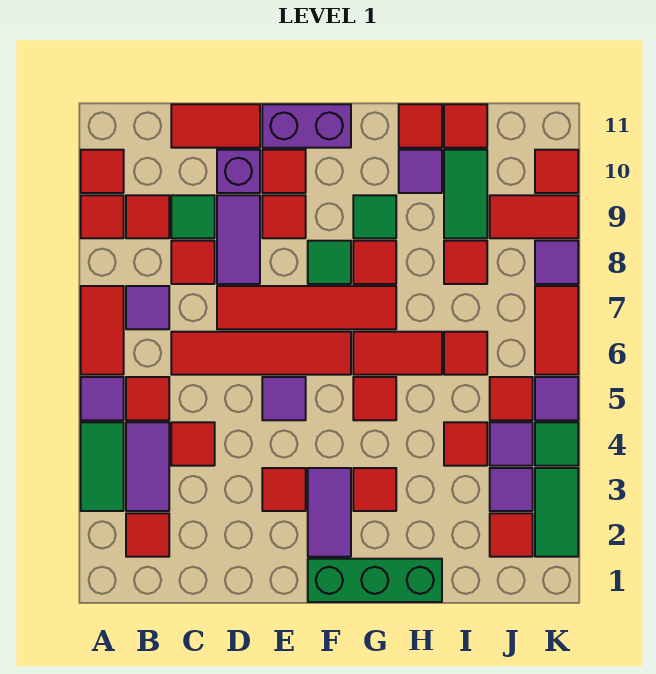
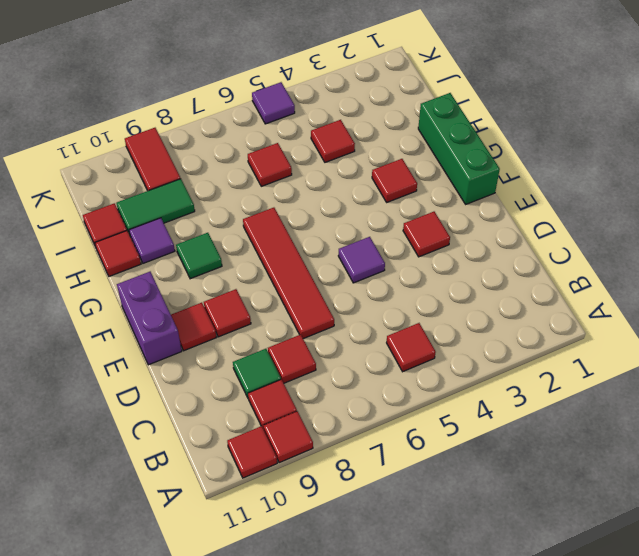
none -> green tile A3:A4 level 1
none -> purple tile A5 level 1
none -> red tile A6:A7 level 1
none -> red tile B2 level 1

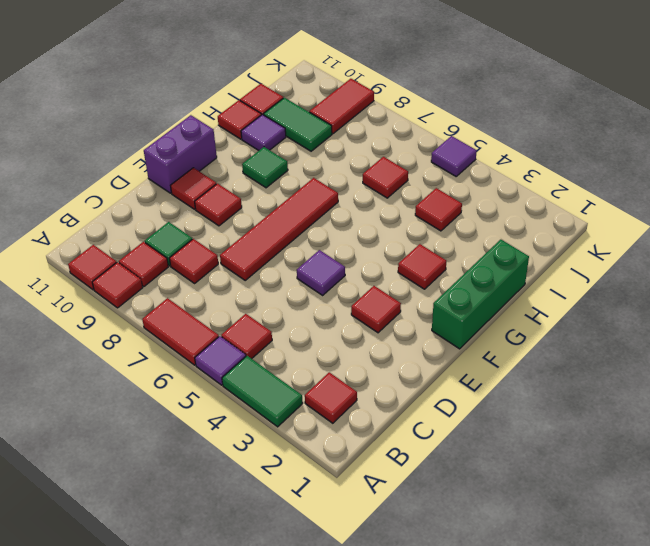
none -> purple tile B3:B4 level 1
none -> purple tile B7 level 1
none -> red tile C4 level 1
none -> red tile C6:F6 level 1

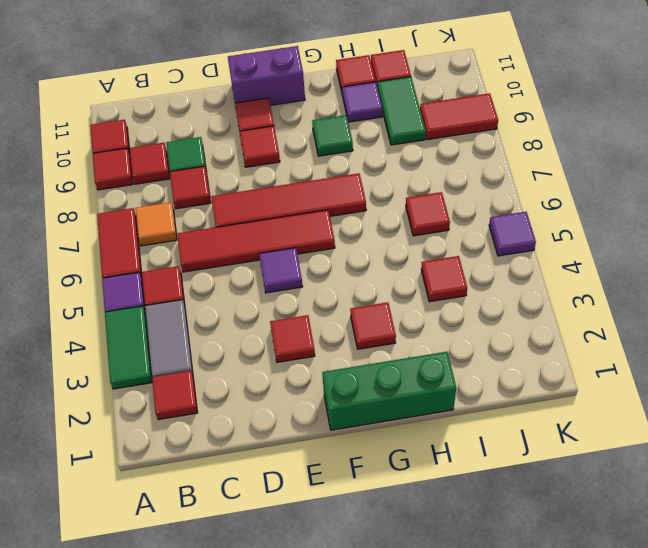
grey tile B3:B4 level 1 -> purple tile B3:B4 level 1
orange tile B7 level 1 -> purple tile B7 level 1
none -> red tile C4 level 1
none -> red tile C11:D11 level 1
none -> purple tile D8:D9 level 1
none -> purple brick D10 level 1

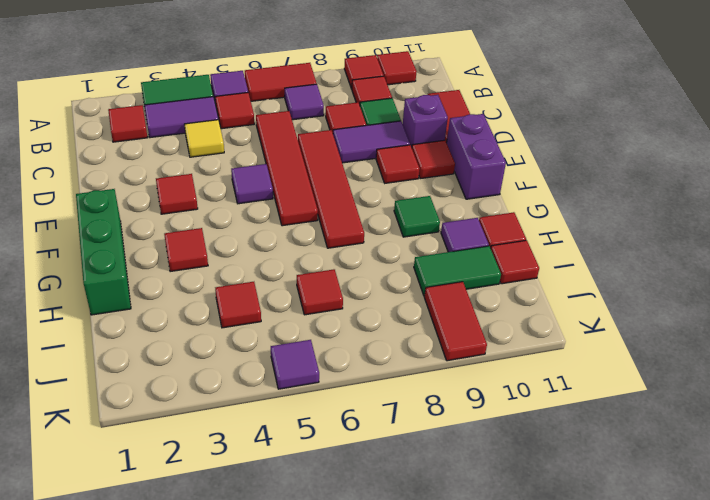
yellow tile C4 level 1 -> red tile C4 level 1
none -> purple tile F2:F3 level 1
none -> green tile F8 level 1
none -> red tile G5 level 1
none -> red tile G6:H6 level 1

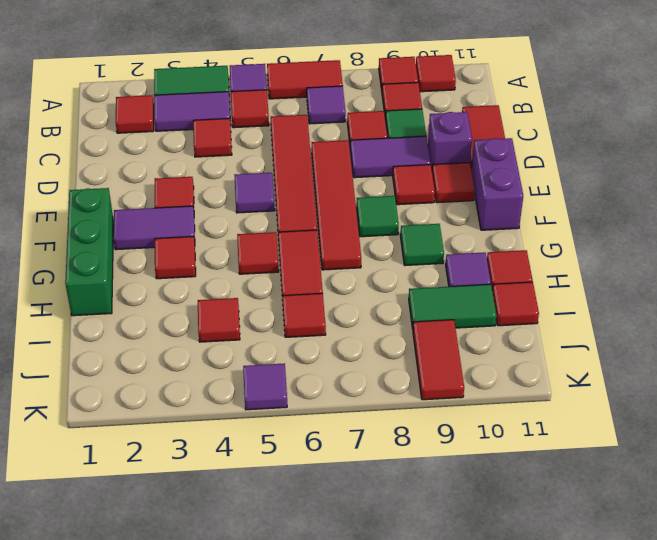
none -> red tile G8 level 1
none -> red tile I8 level 1
none -> red tile J2 level 1
none -> purple tile J3 level 1

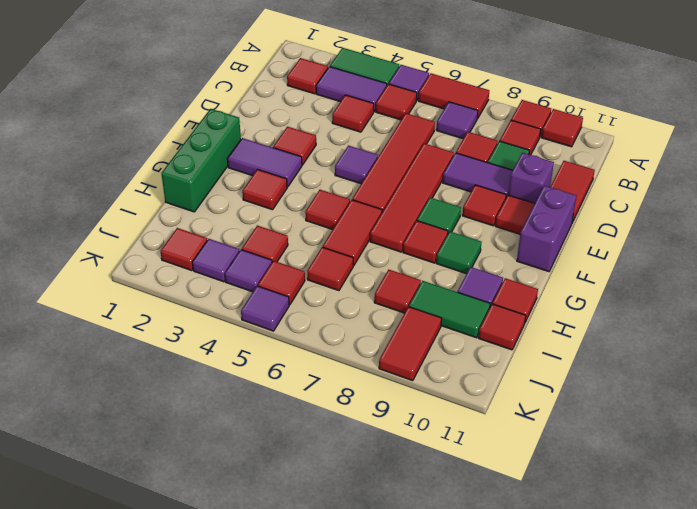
none -> green tile K2:K3 level 1
none -> green tile K4 level 1
none -> red tile K6:K7 level 1
none -> purple tile K8 level 1

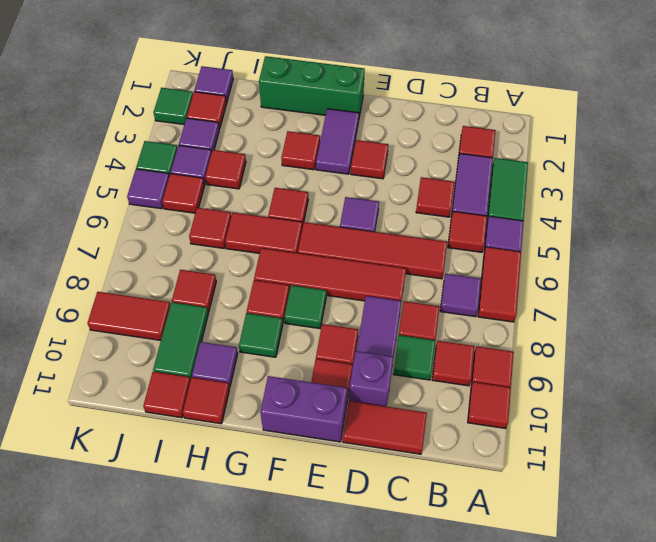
purple tile J1 level 1 -> purple tile K8 level 1
green tile K2 level 1 -> green tile K2:K3 level 1
none -> red tile K6:K7 level 1
none -> red tile K10 level 1

